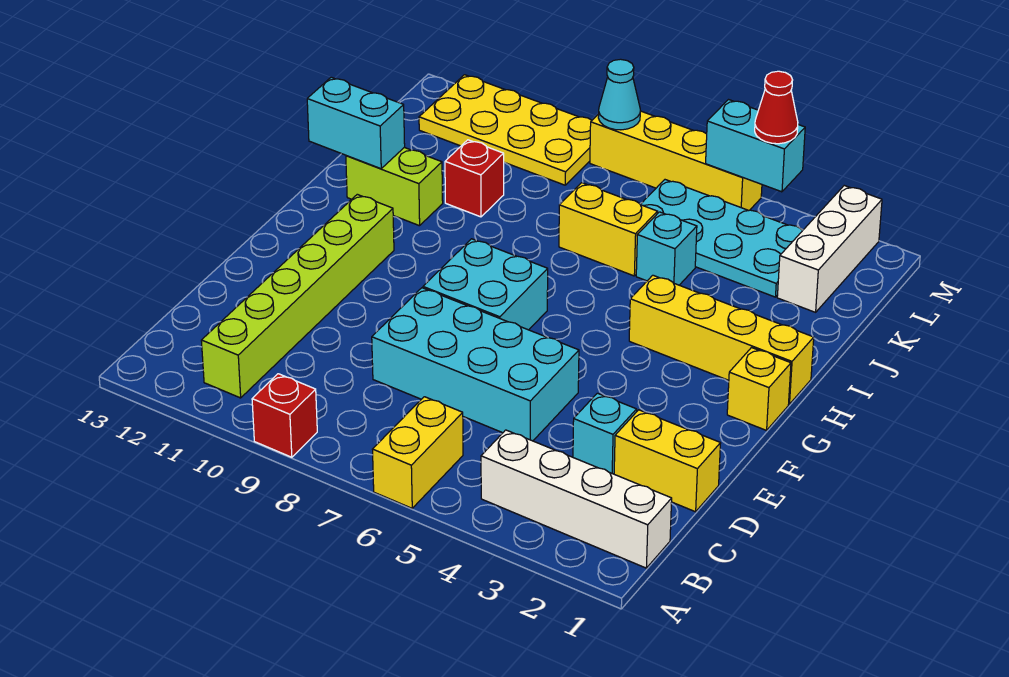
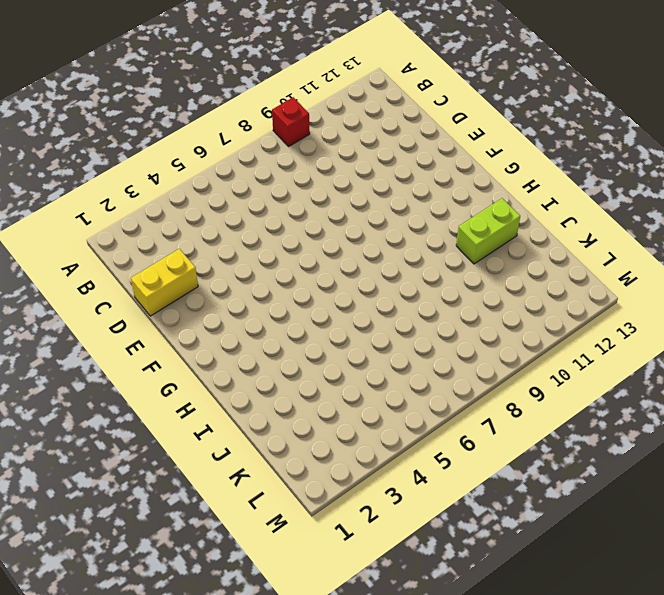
none -> yellow brick A6:B6 level 1
none -> white brick B1:B4 level 1
none -> lime brick B11:G11 level 1

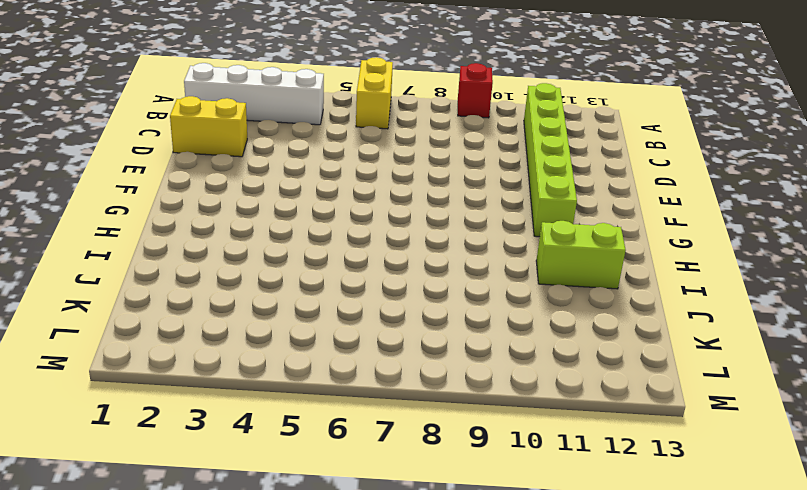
none -> cyan brick D3 level 1
none -> cyan brick D5:E8 level 1
none -> cyan brick F7:G8 level 1

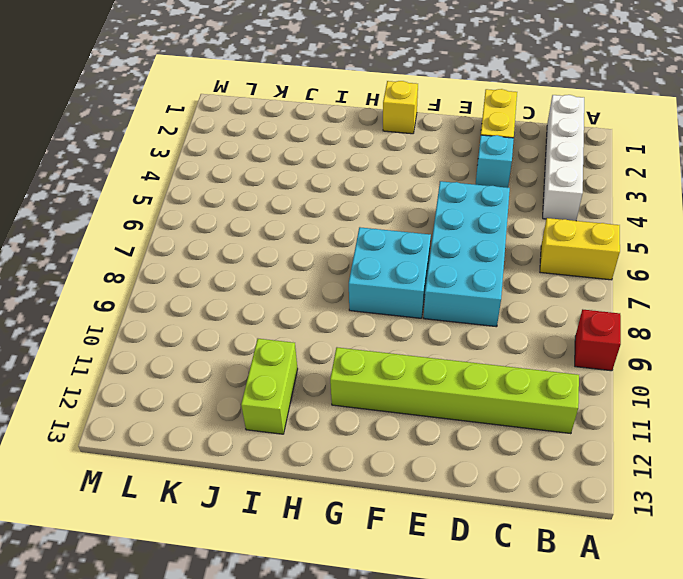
none -> yellow brick H1:H4 level 1
none -> cyan brick J5 level 1
none -> yellow brick J6:J7 level 1

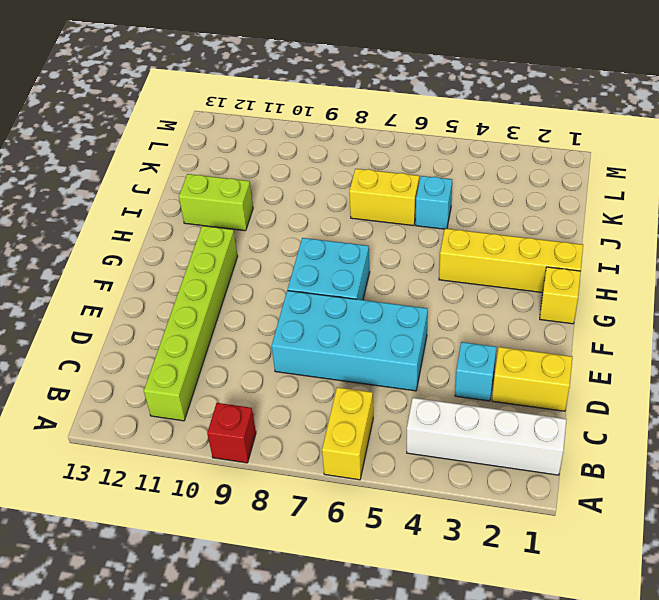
none -> red brick J10 level 1
none -> white brick K2:M2 level 1
none -> cyan plate K3:L6 level 1

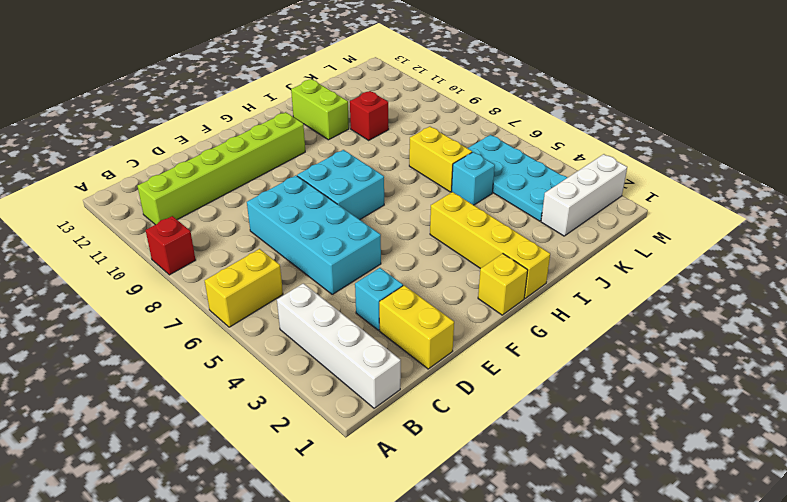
none -> yellow plate L9:M12 level 1
none -> yellow brick M5:M8 level 1
none -> cyan brick I12:I13 level 2

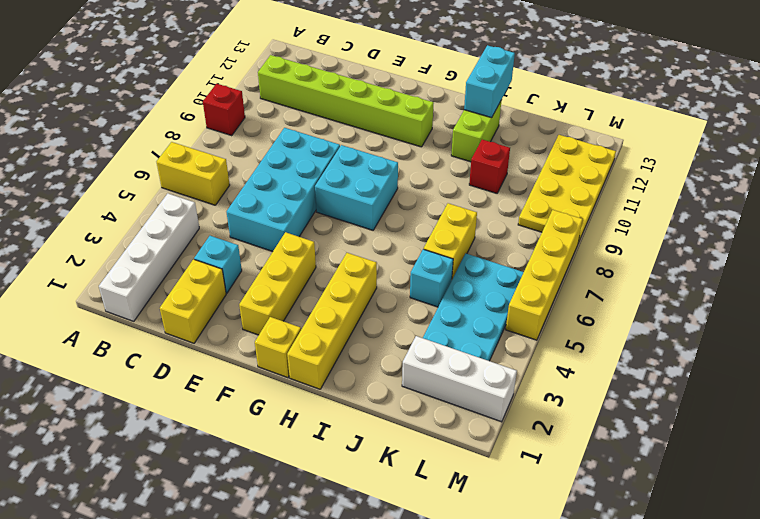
yellow brick F2:F4 level 1 -> none
none -> cyan brick M4:M5 level 2
none -> cyan cone M8 level 2
none -> red cone M4 level 3

